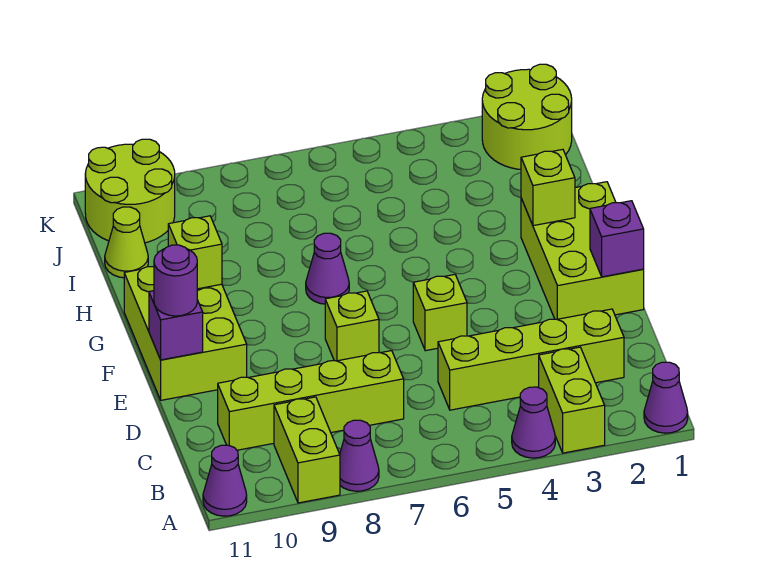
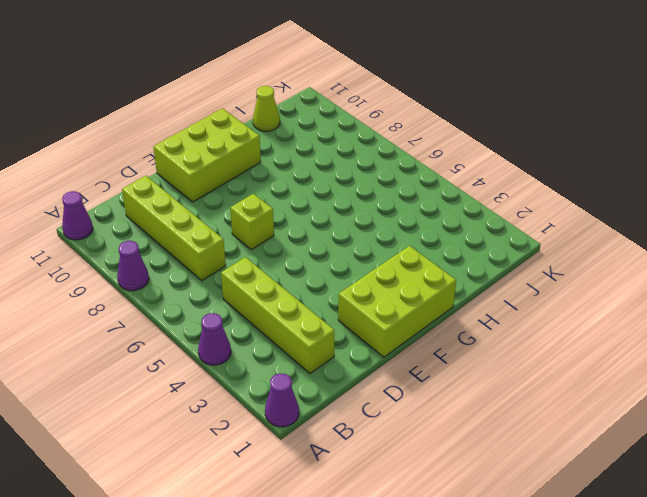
none -> lime brick A3:B3 level 1
none -> lime brick A9:B9 level 1
none -> lime brick E5 level 1

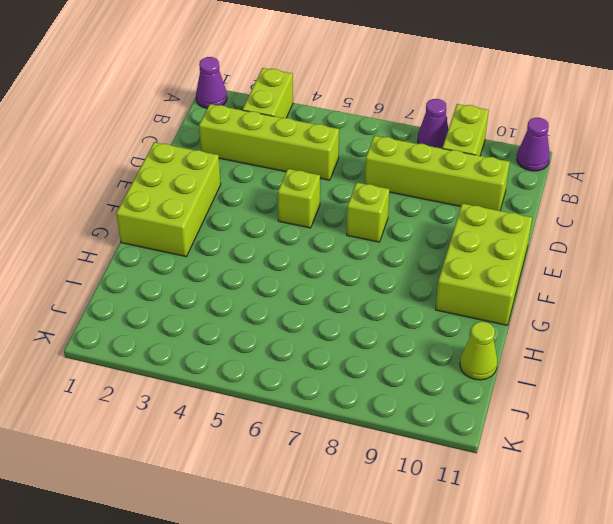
none -> purple cone A4 level 1
none -> purple cone G7 level 1
none -> lime round brick J1:K2 level 1

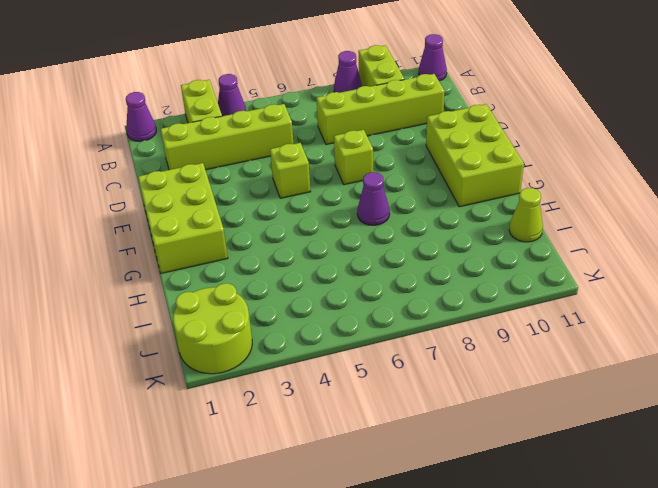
none -> lime round brick J10:K11 level 1
none -> purple brick E1 level 2
none -> purple brick E11 level 2

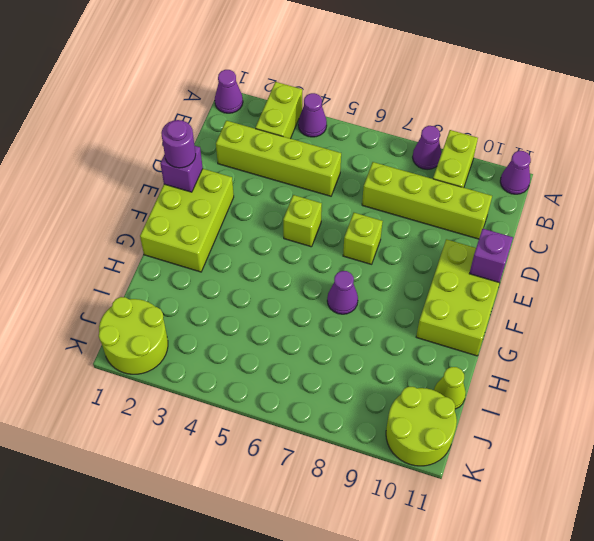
purple round brick E1 level 3 -> purple round brick E11 level 3
none -> lime brick G2 level 2
none -> lime brick G10 level 2

